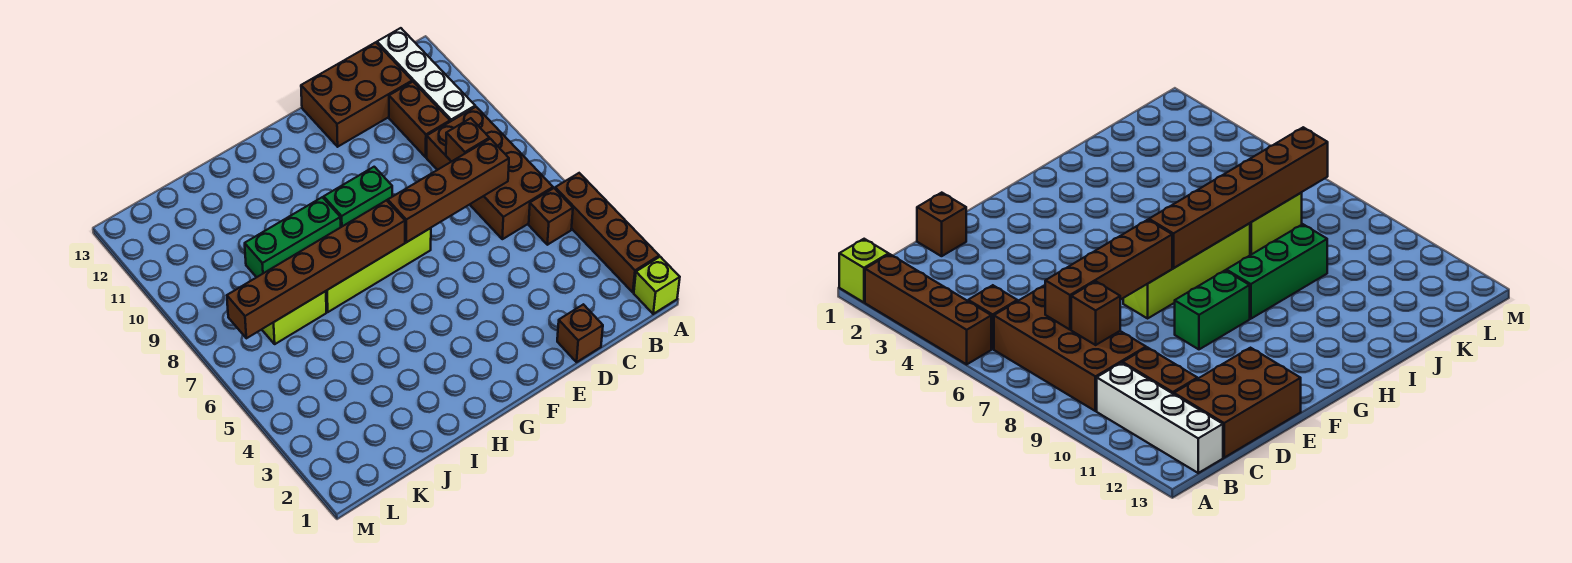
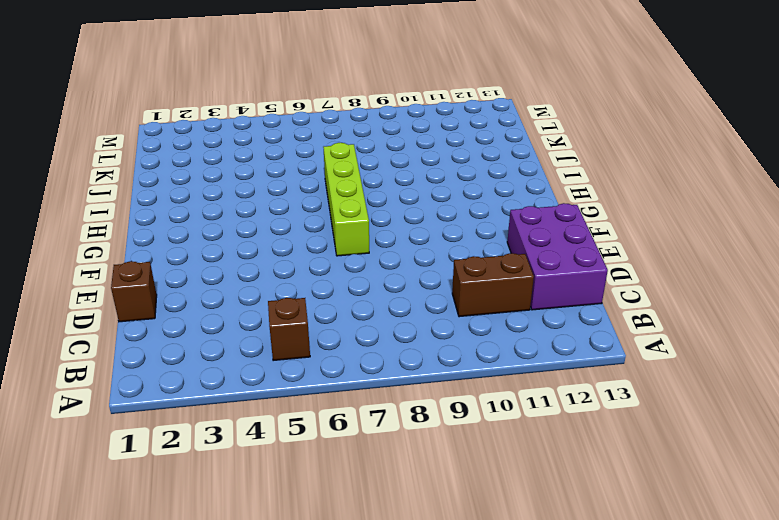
purple brick C12:E13 level 1 -> brown brick C12:E13 level 1
none -> lime brick A1 level 1
none -> brown brick A2:A5 level 1
none -> brown brick B6:C9 level 1

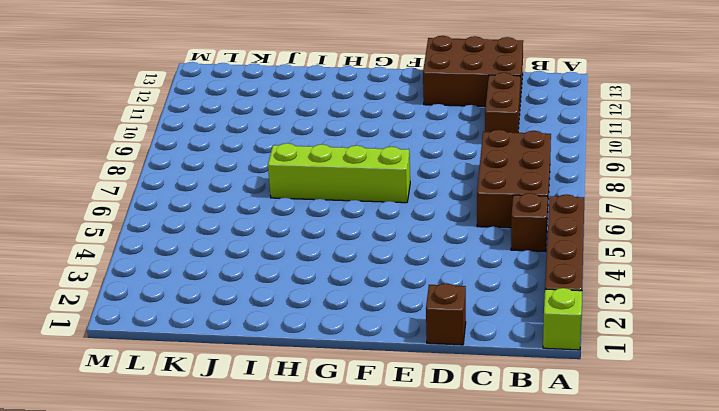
brown brick B6:C8 level 1 -> brown brick B6:C9 level 1
none -> white brick B10:B13 level 1
none -> green brick F9:G9 level 1
none -> green brick H9:J9 level 1

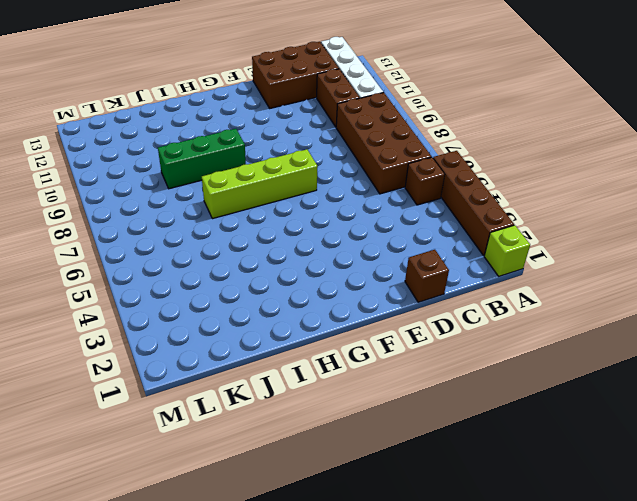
none -> green brick F9:G9 level 1
none -> lime brick J7:K7 level 1
none -> brown brick C7:F7 level 2

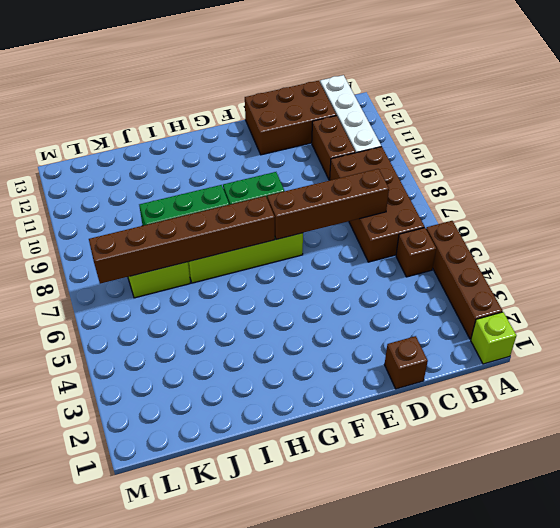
none -> brown brick C8 level 2

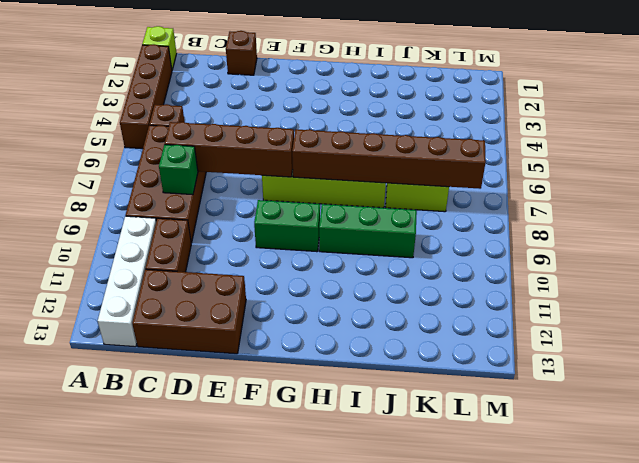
green brick C8 level 2 -> brown brick C8 level 2

